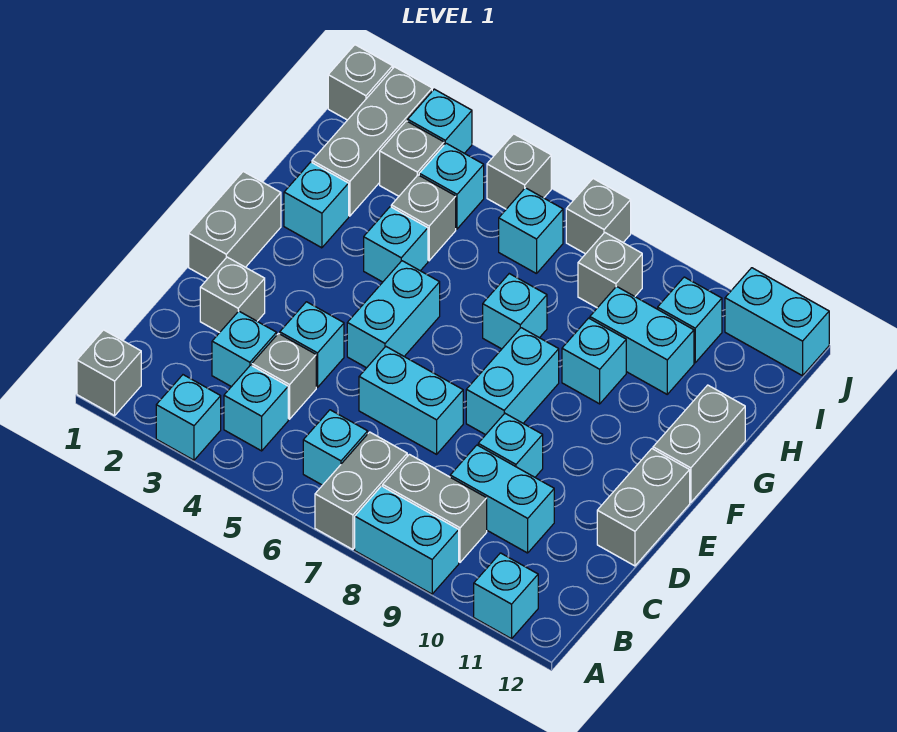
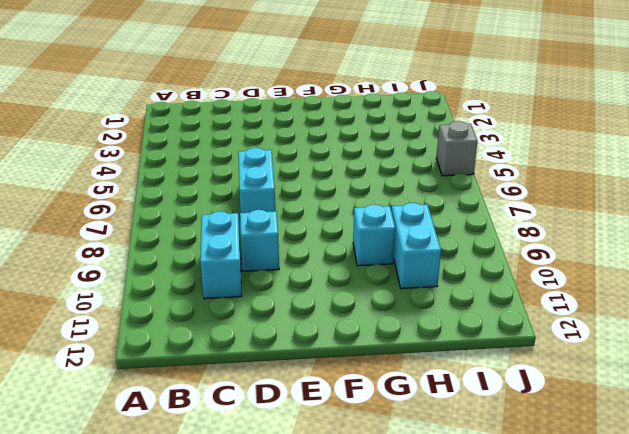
none -> grey brick A1 level 1
none -> cyan brick A3 level 1
none -> grey brick A7:B7 level 1
none -> cyan brick A8:A9 level 1

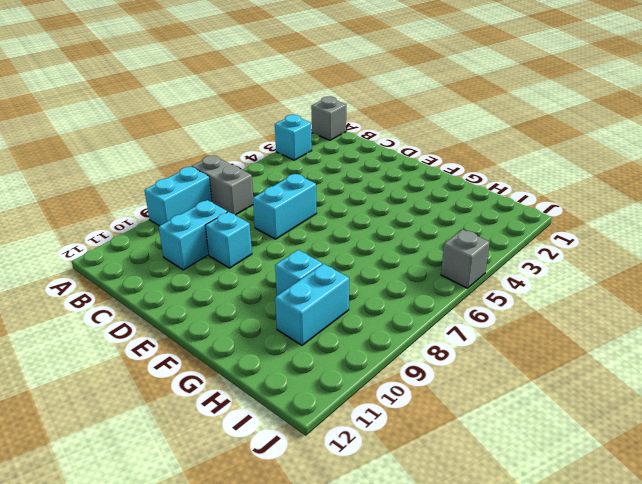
none -> cyan brick A11 level 1
none -> cyan brick B4 level 1
none -> cyan brick B6 level 1
none -> grey brick B8:B9 level 1

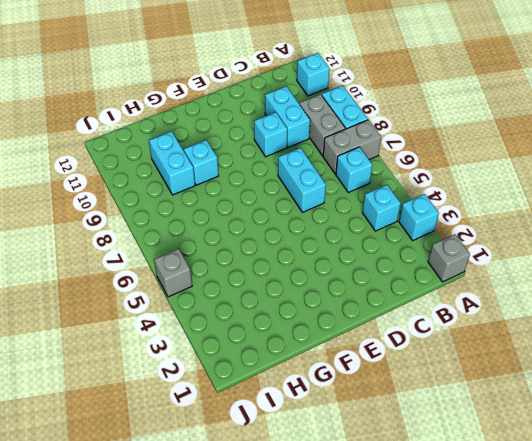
none -> cyan brick C3 level 1
none -> grey brick C4 level 1
none -> grey brick D2 level 1
none -> cyan brick D4 level 1

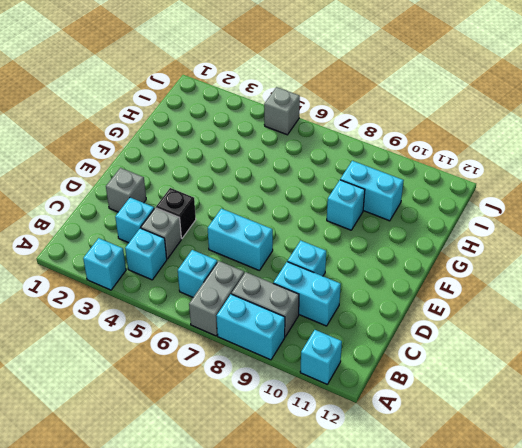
black brick D4 level 1 -> cyan brick D4 level 1
none -> grey brick A1 level 1
none -> grey brick D12:E12 level 1
none -> grey brick E1:F1 level 1
none -> cyan brick E5:F5 level 1

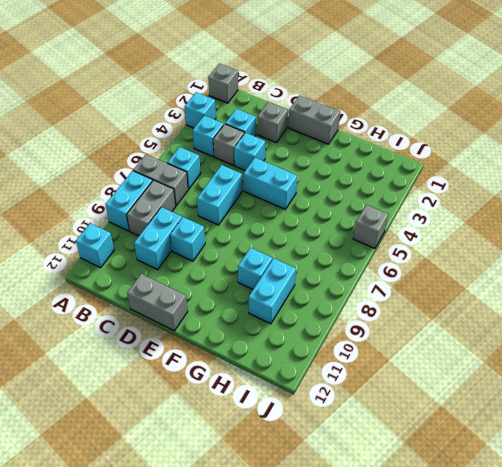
none -> cyan brick E8:F8 level 1
none -> grey brick F12:G12 level 1
none -> cyan brick G2 level 1
none -> cyan brick G4 level 1

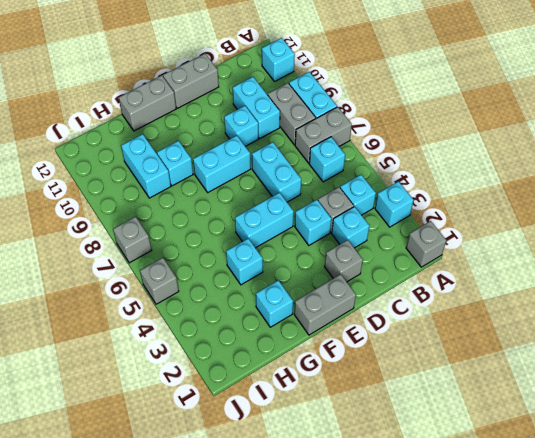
none -> cyan brick G7 level 1
none -> grey brick H2:J2 level 1
none -> grey brick H4 level 1
none -> grey brick I3 level 1

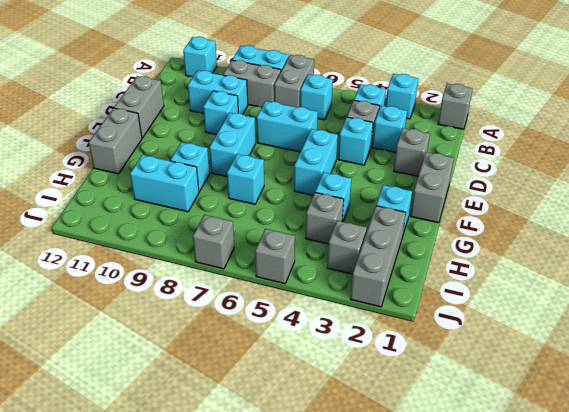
none -> cyan brick I4 level 1
none -> cyan brick I6 level 1
none -> grey brick I8 level 1
none -> cyan brick I10 level 1

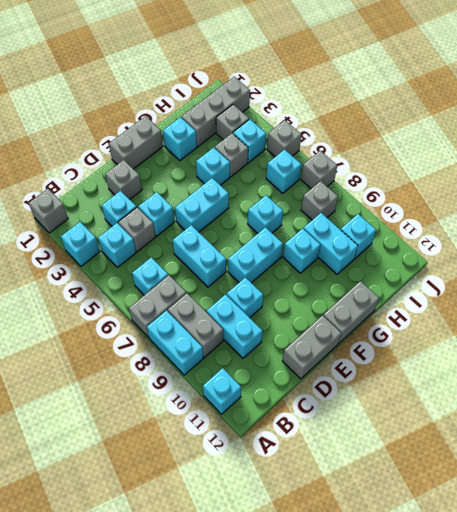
none -> grey brick J1 level 1
none -> cyan brick J3 level 1
none -> cyan brick J11:J12 level 1

